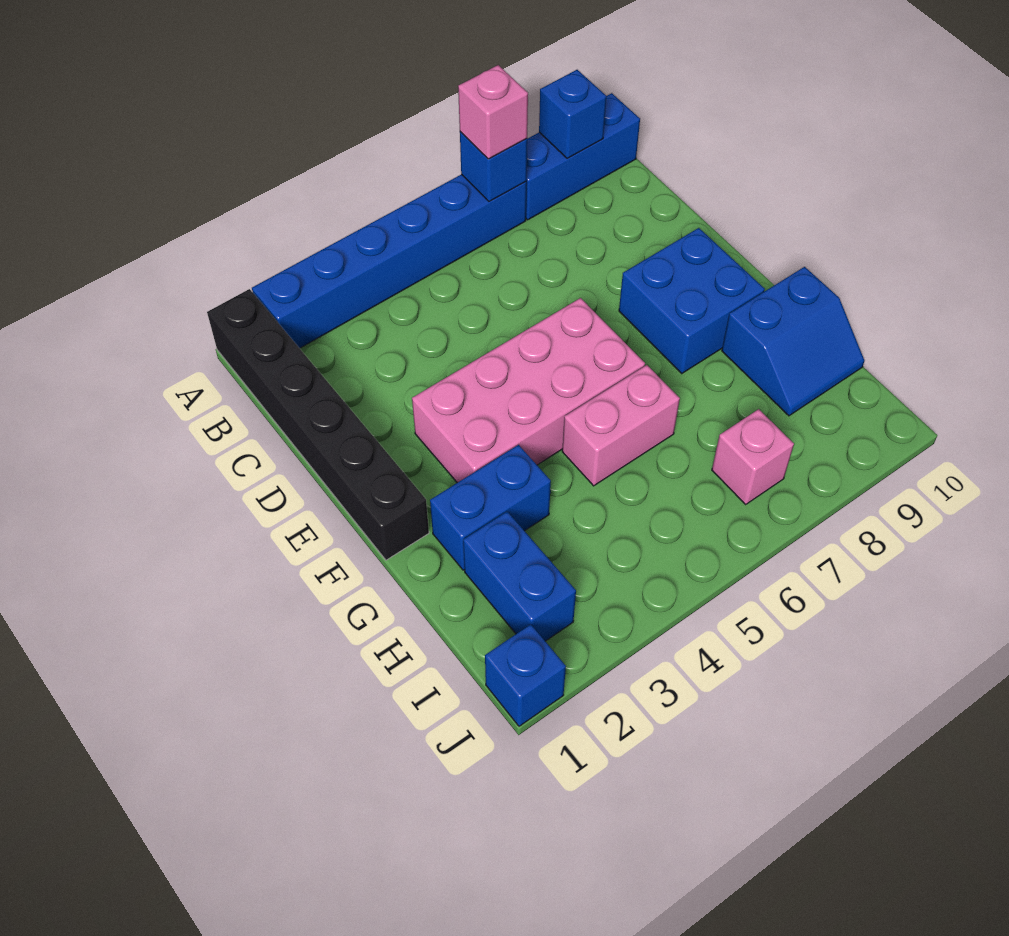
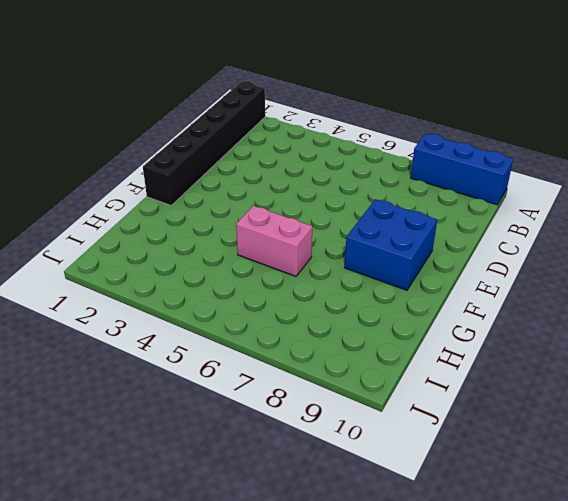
none -> blue brick A2:A7 level 1
none -> pink brick E3:F6 level 1
none -> blue brick G2:G3 level 1

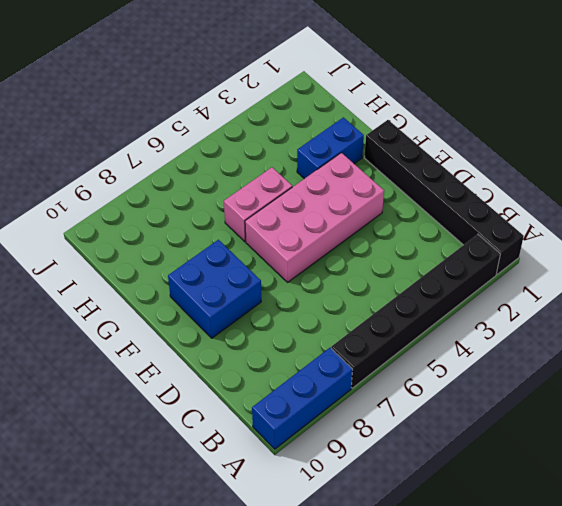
black brick A2:A7 level 1 -> blue brick A2:A7 level 1
none -> blue slope G9:H10 level 1 top G
none -> blue brick H2:I2 level 1
none -> pink brick I7 level 1

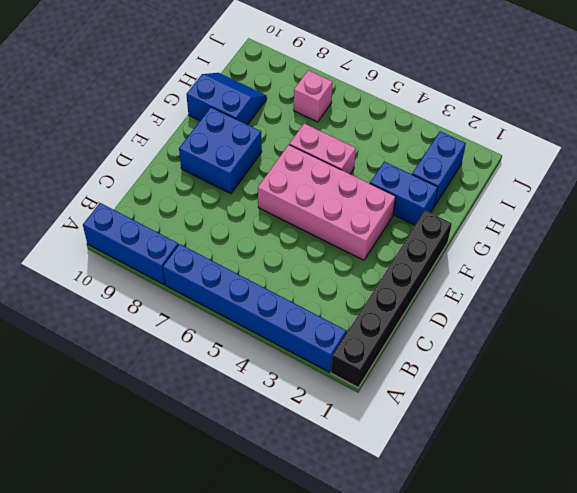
none -> blue brick J1 level 1
none -> blue brick A7 level 2
none -> blue brick A9 level 2

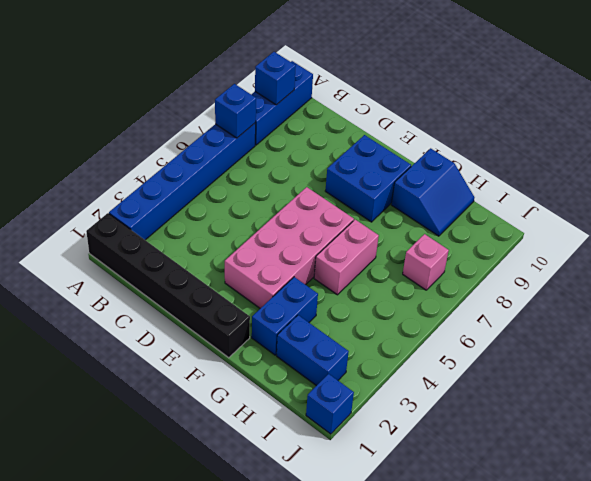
none -> pink brick A7 level 3

